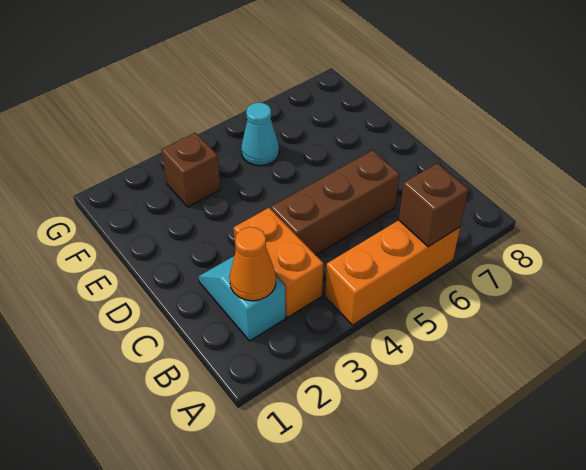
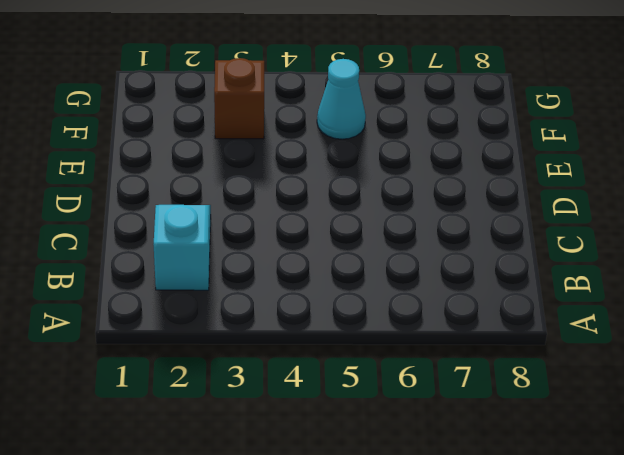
none -> orange brick A4:A6 level 1
none -> orange brick B3:C3 level 1

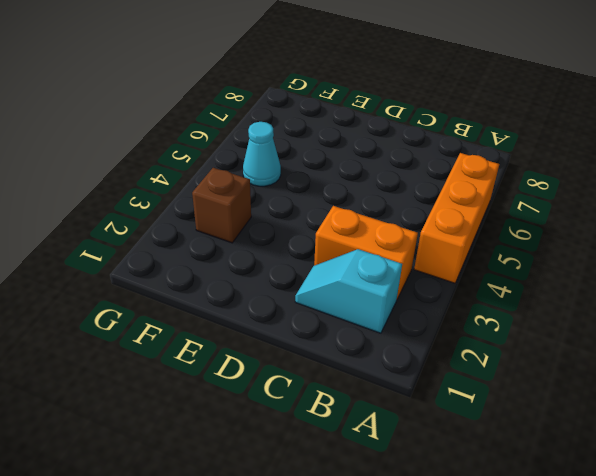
none -> brown brick C4:C6 level 1
none -> brown brick A6 level 2

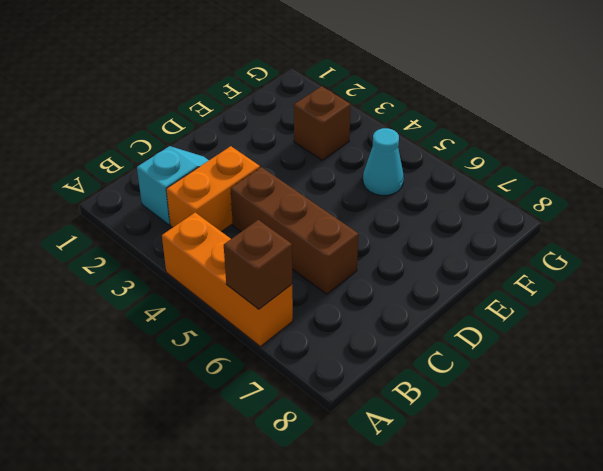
none -> orange cone B2 level 2

